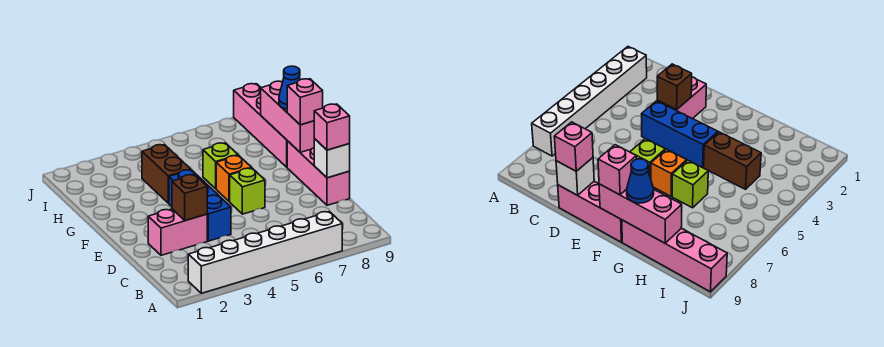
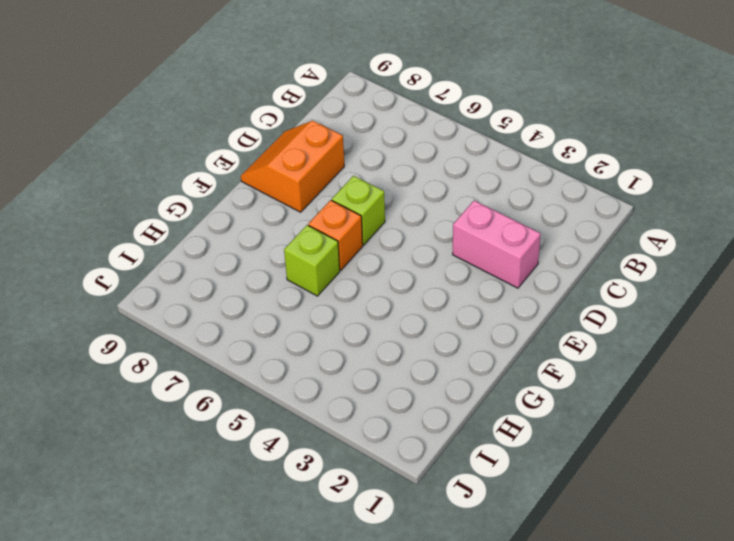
orange slope D8:E9 level 1 top 8 -> pink brick D9:F9 level 1
none -> white brick A2:A7 level 1
none -> blue brick D4:F4 level 1
none -> brown brick G4:H4 level 1

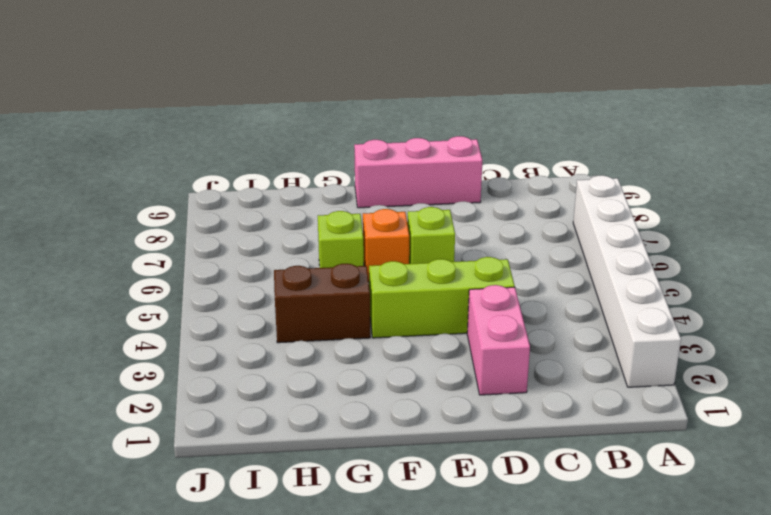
lime brick D4:F4 level 1 -> blue brick D4:F4 level 1
none -> pink brick G9:J9 level 1
none -> brown brick D3 level 2
none -> white brick D9 level 2

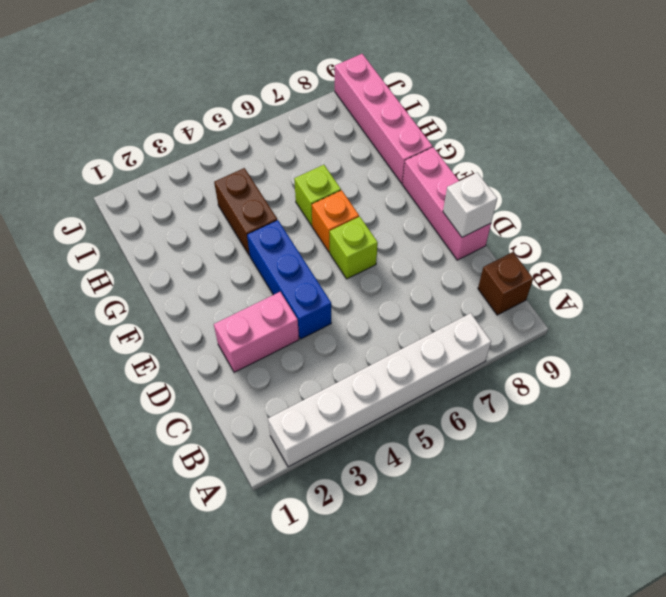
brown brick B9 level 1 -> brown brick D3 level 2
none -> pink brick F9:H9 level 2
none -> pink brick D9 level 3
none -> pink brick F9 level 3

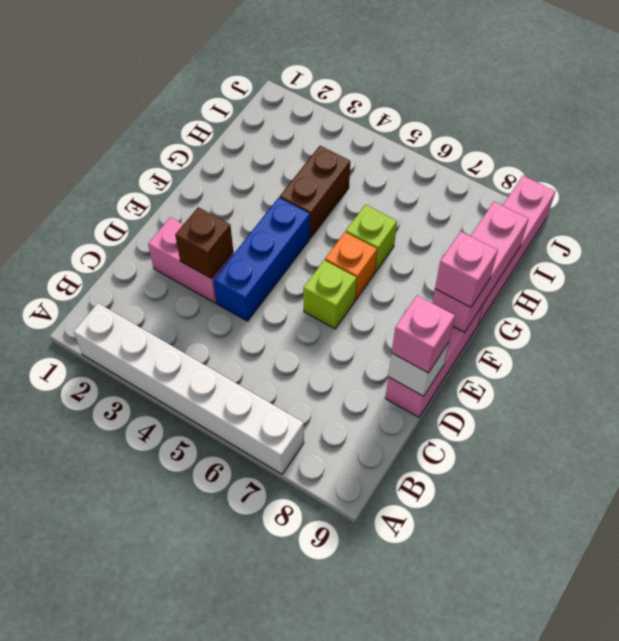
none -> blue cone G9 level 3

